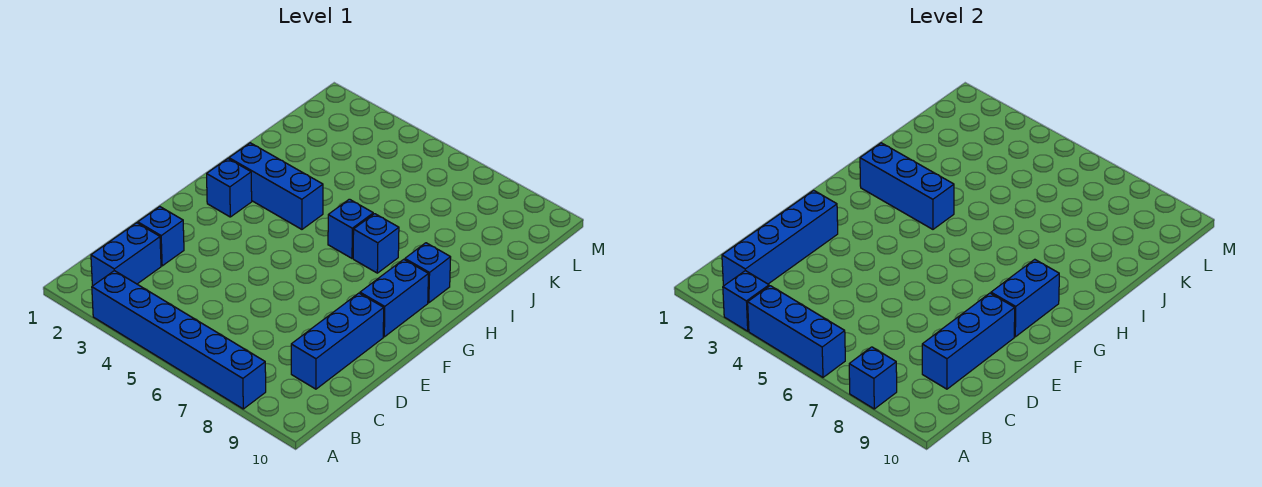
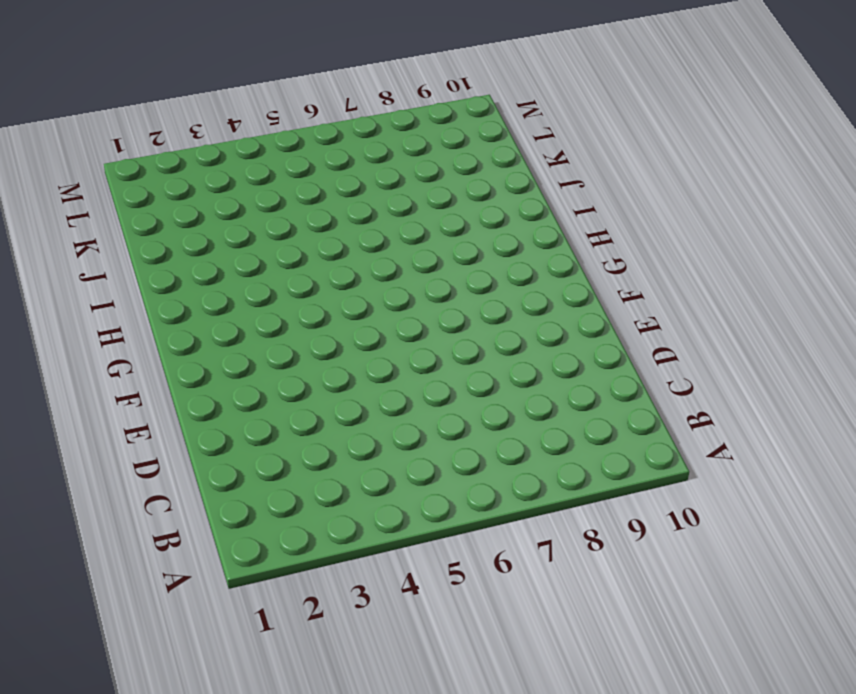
none -> blue brick A3:A8 level 1
none -> blue brick B2:C2 level 1
none -> blue brick C9:E9 level 1

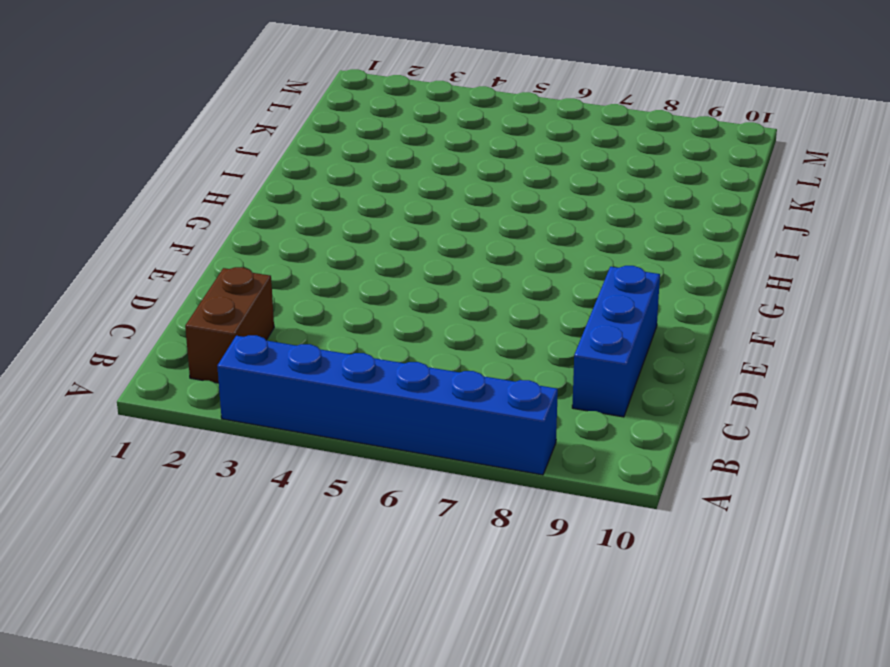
brown brick B2:C2 level 1 -> blue brick B2:C2 level 1
none -> blue brick D2 level 1
none -> blue brick F9:G9 level 1
none -> blue brick G2 level 1

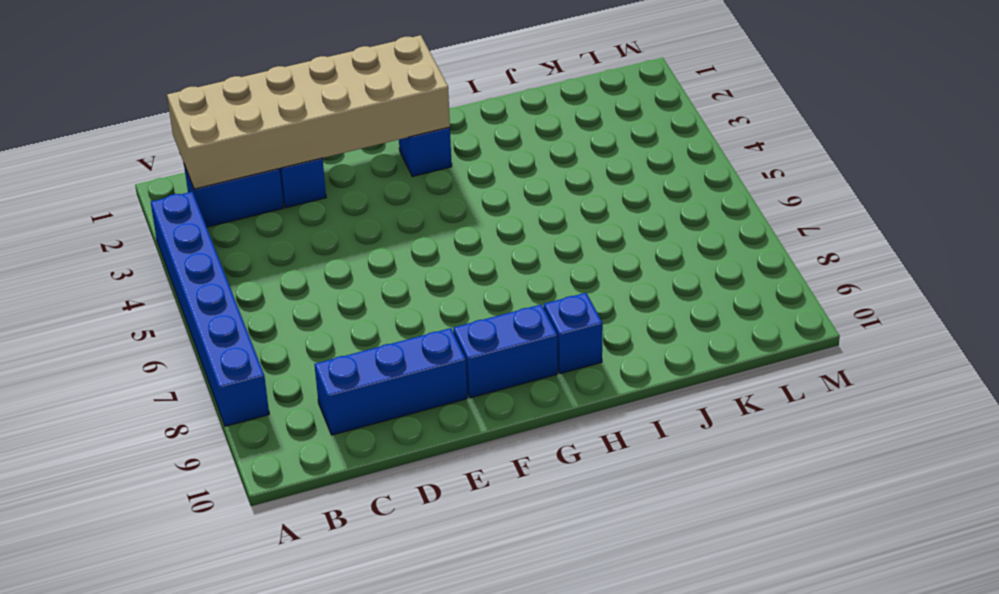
tan brick B1:G2 level 2 -> blue brick B2:E2 level 2
none -> blue brick H2:H4 level 1
none -> blue brick H6 level 1
none -> blue brick H7 level 1

